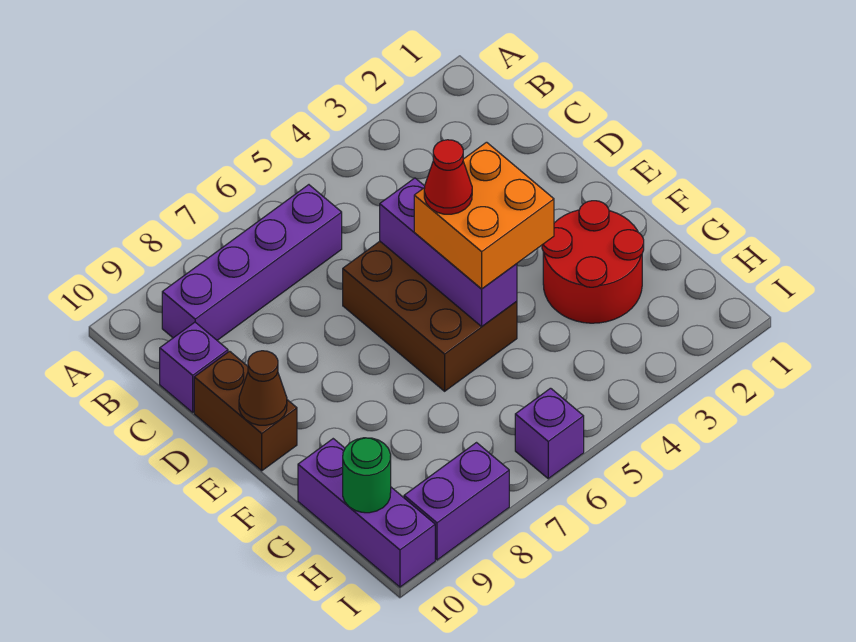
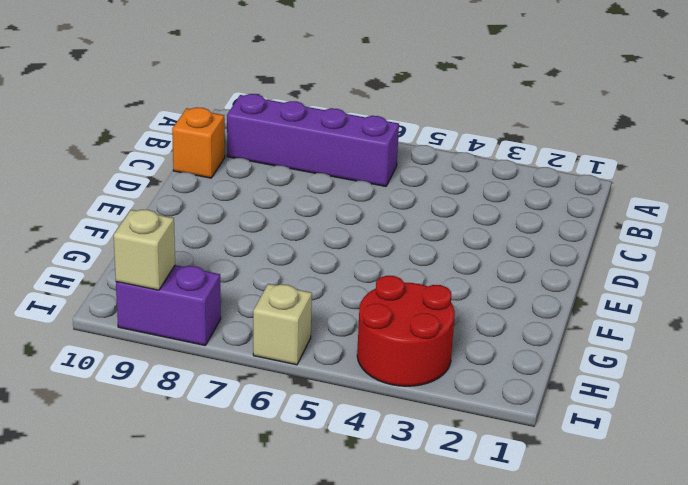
orange brick C10 level 1 -> purple brick C10 level 1
red round brick H3:I4 level 1 -> red round brick F2:G3 level 1
tan brick I6 level 1 -> purple brick I6 level 1
tan brick I9 level 2 -> none
none -> brown brick D5:F6 level 1
none -> brown brick D10:E10 level 1
none -> purple brick G10:I10 level 1

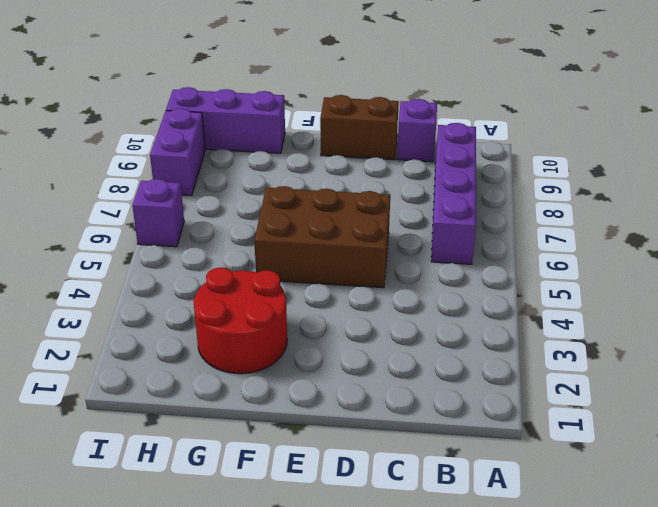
none -> purple brick D5:F5 level 2
none -> brown cone E10 level 2
none -> green round brick H10 level 2

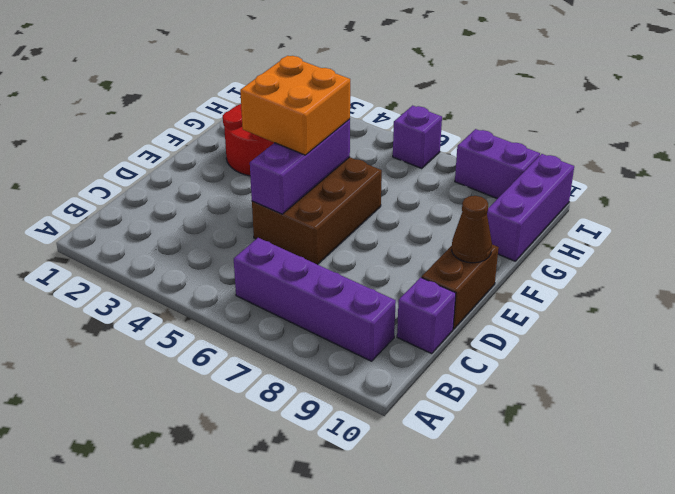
none -> green round brick H10 level 2
none -> red cone E5 level 4

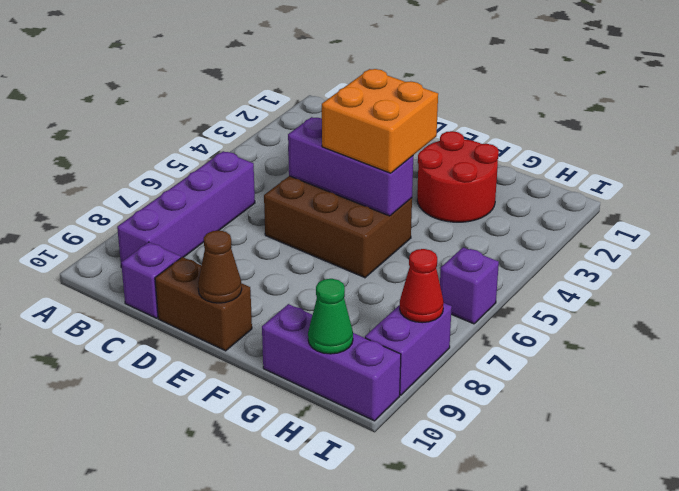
green cone H10 level 2 -> green round brick H10 level 2
red cone I8 level 2 -> red cone E5 level 4

